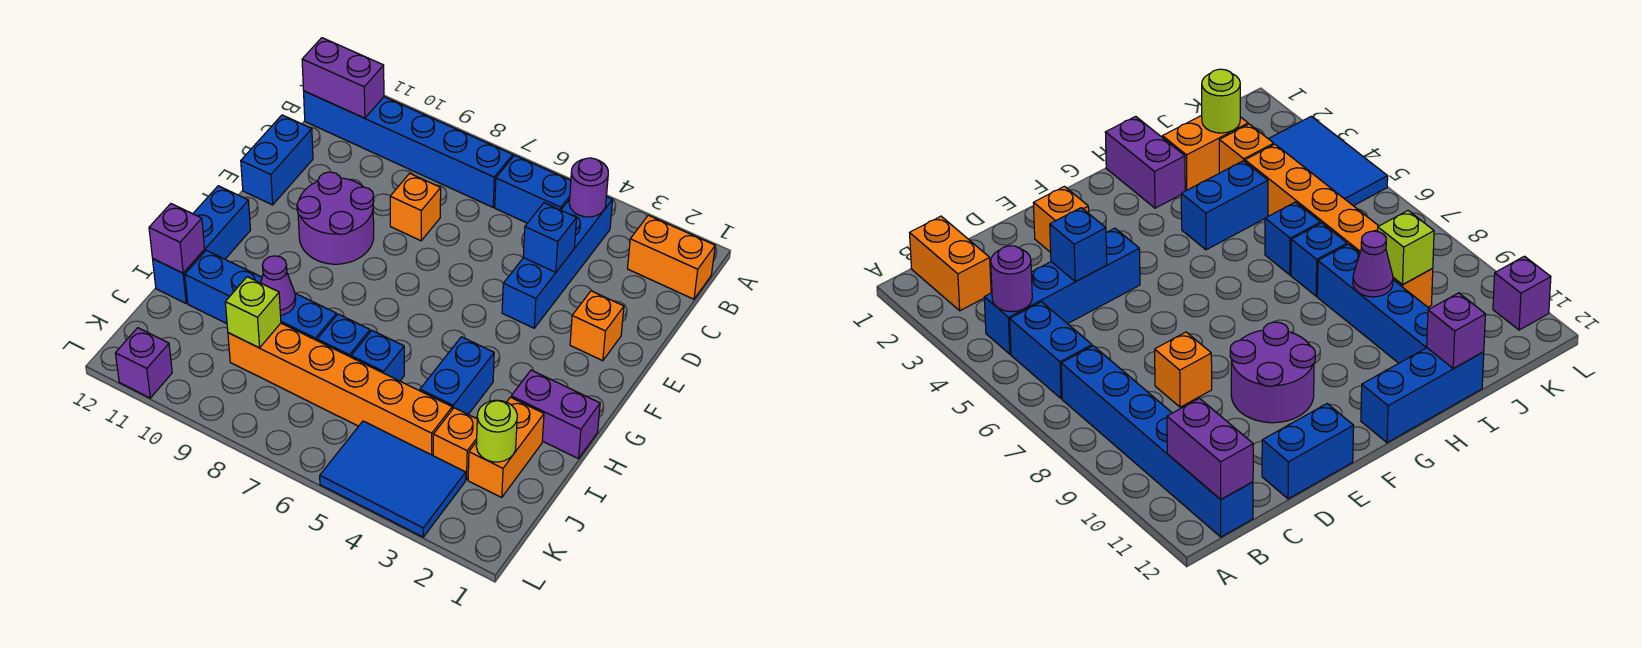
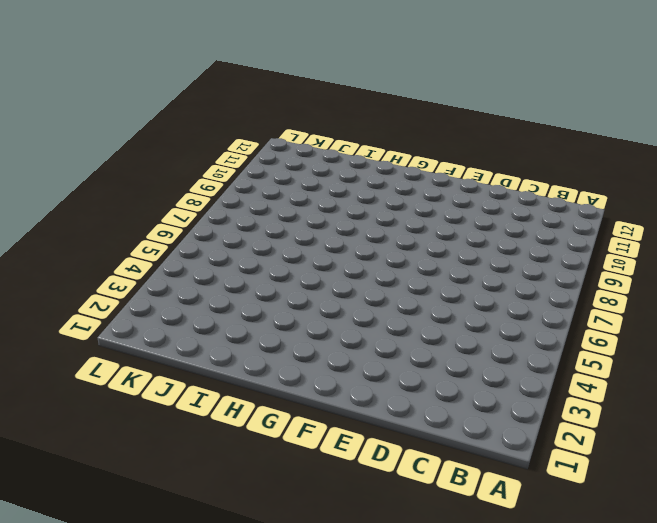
none -> orange brick B1:B2 level 1
none -> blue brick B4:E4 level 1
none -> blue brick B5:B6 level 1

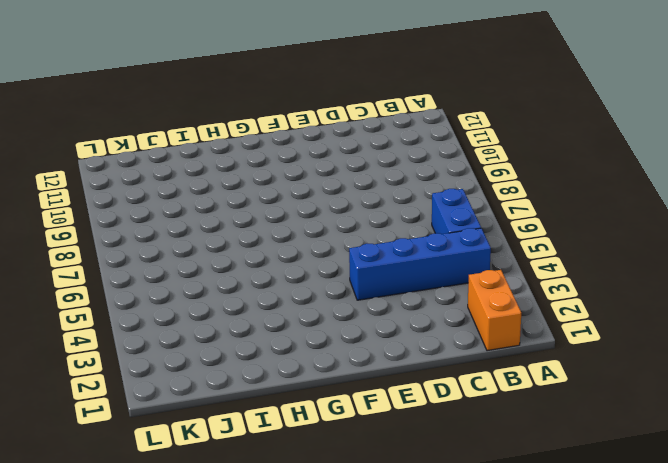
none -> blue brick B7:B12 level 1
none -> orange brick D8 level 1
none -> blue brick D12:E12 level 1

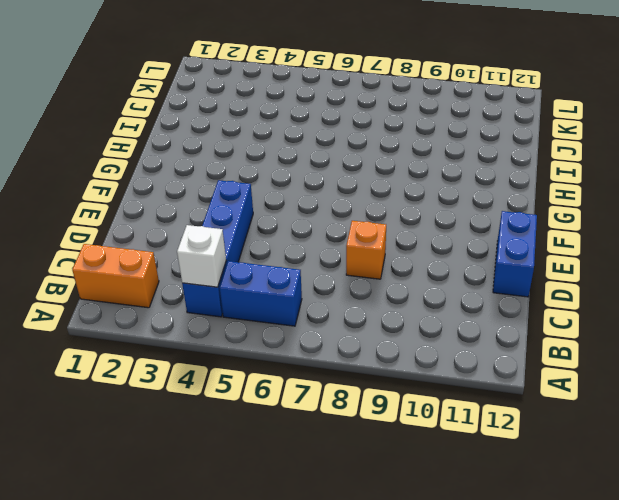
white brick B4 level 2 -> purple round brick B4 level 2
none -> blue brick B7:B12 level 1
none -> orange brick E2 level 1
none -> purple round brick E9:F10 level 1

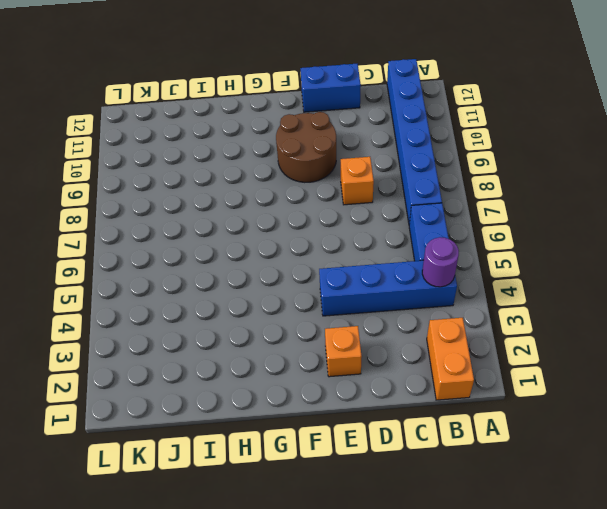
brown round brick E9:F10 level 1 -> purple round brick E9:F10 level 1
none -> blue brick G12:I12 level 1
none -> purple brick H1:H2 level 1
none -> blue brick H4:I4 level 1

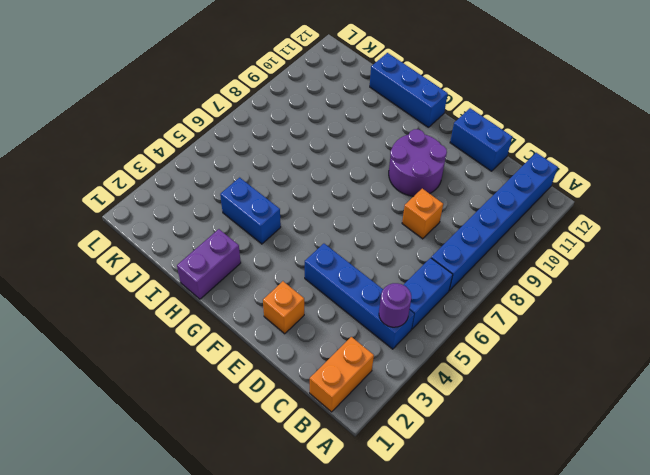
none -> orange brick I2:J2 level 1
none -> blue brick I6 level 1
none -> blue brick I7 level 1

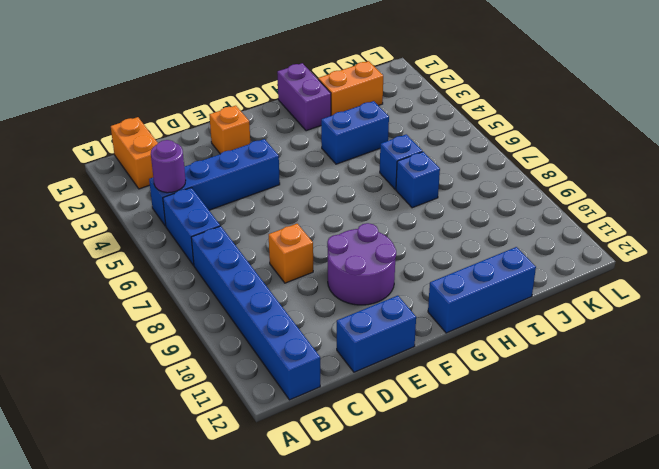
none -> blue brick I8:I11 level 1
none -> orange brick J3 level 1
none -> orange brick J4:J9 level 1

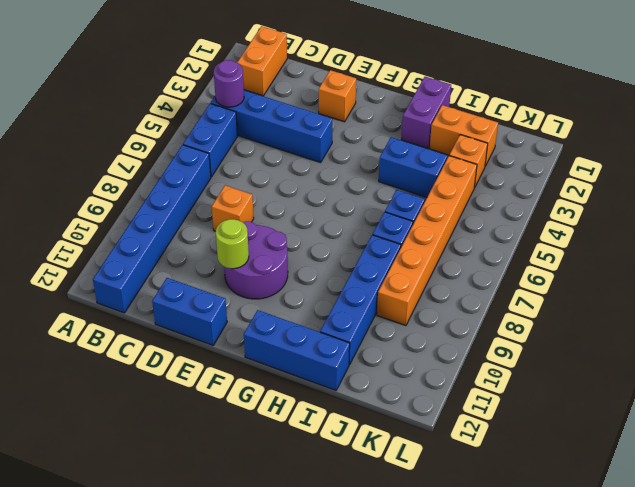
lime round brick E10 level 2 -> lime round brick J2 level 2
none -> blue tile K3:L5 level 1
none -> purple brick L11 level 1
none -> purple brick B11:B12 level 2

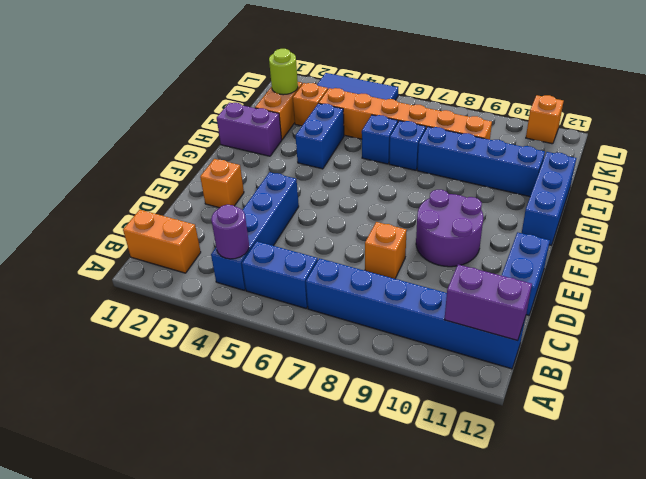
orange brick L11 level 1 -> purple brick L11 level 1
none -> blue brick D4 level 2
none -> purple cone I9 level 2
none -> purple brick I12 level 2

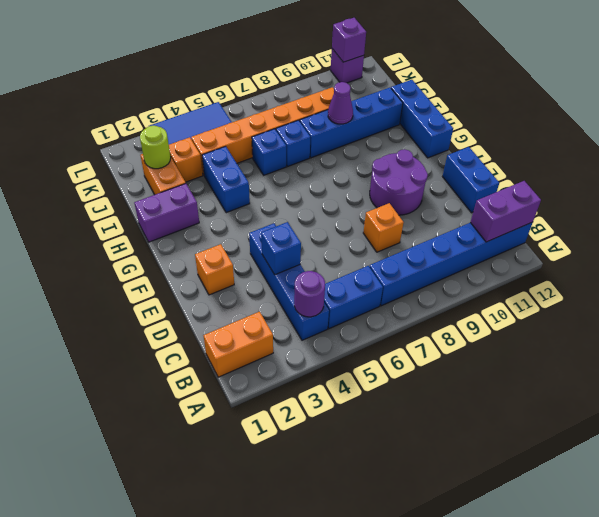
purple brick L11 level 2 -> purple brick I12 level 2
none -> lime brick J9 level 2

